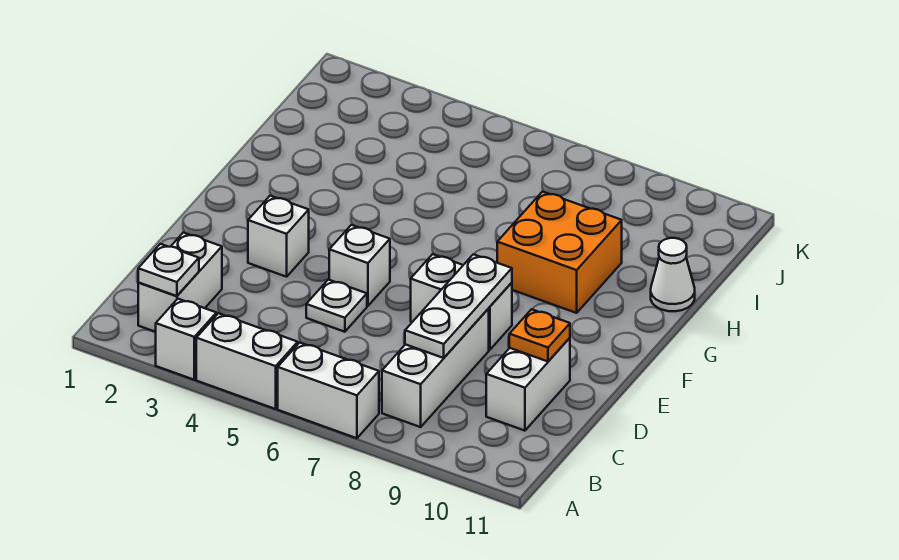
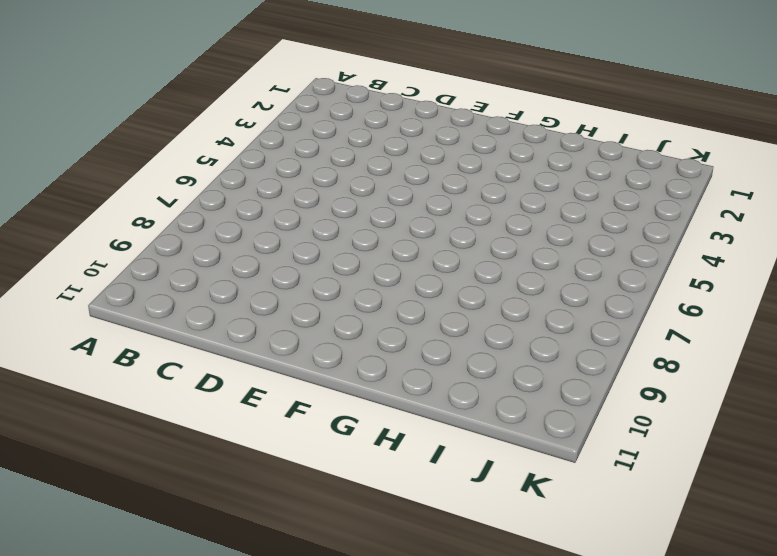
none -> white brick A3 level 1
none -> white brick A4:A5 level 1
none -> white brick A6:A7 level 1

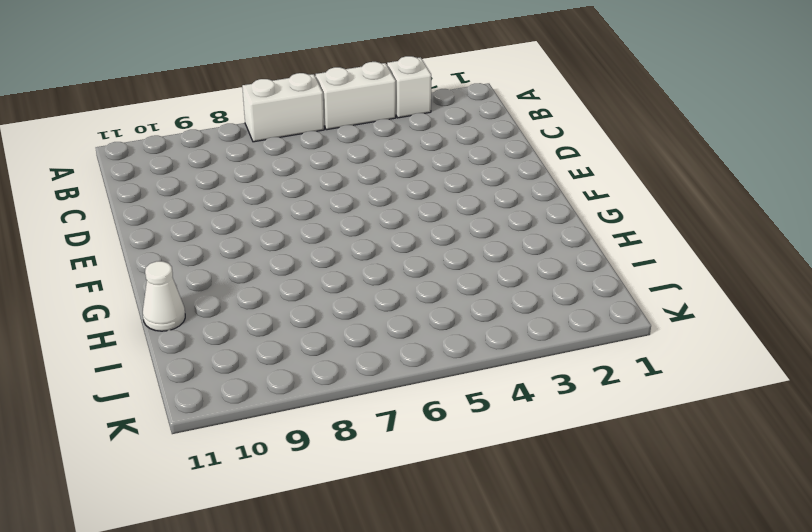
none -> white brick B2:C2 level 1
none -> white brick B8:D8 level 1
none -> white brick C10:D10 level 1

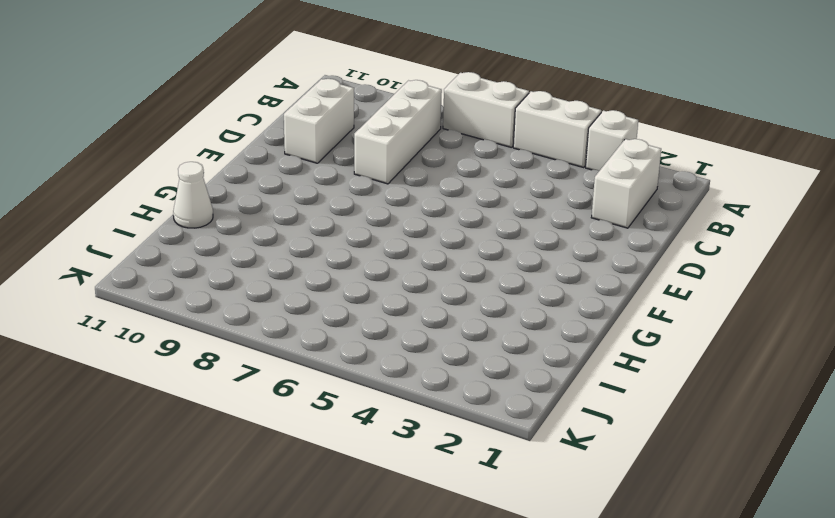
none -> white plate D5 level 1
none -> white brick E3 level 1
none -> white brick E5 level 1

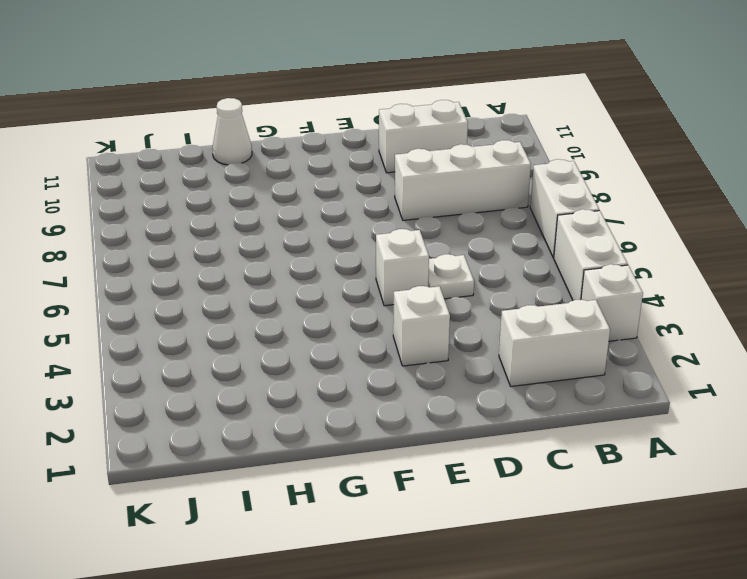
none -> white brick E7:E8 level 1
none -> orange brick G8:H9 level 1
none -> white plate B2 level 2

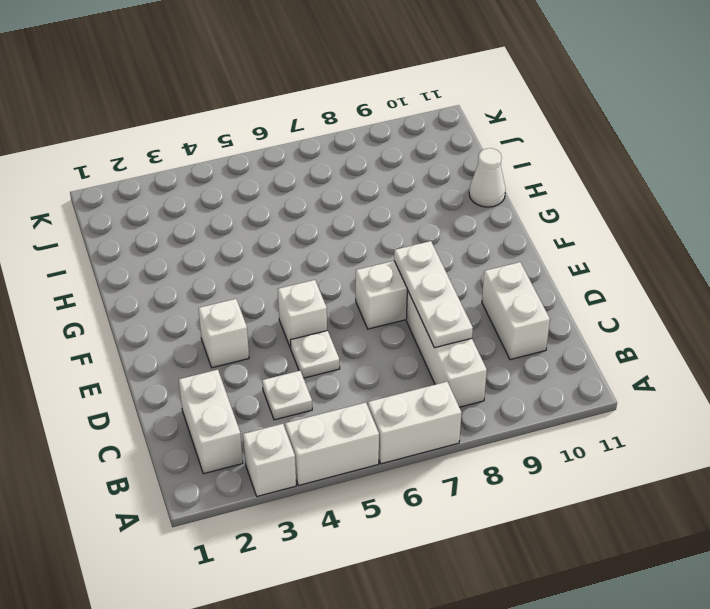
white plate C4 level 1 -> white plate B2 level 2
none -> orange brick G8:H9 level 1
none -> orange plate D10 level 2

